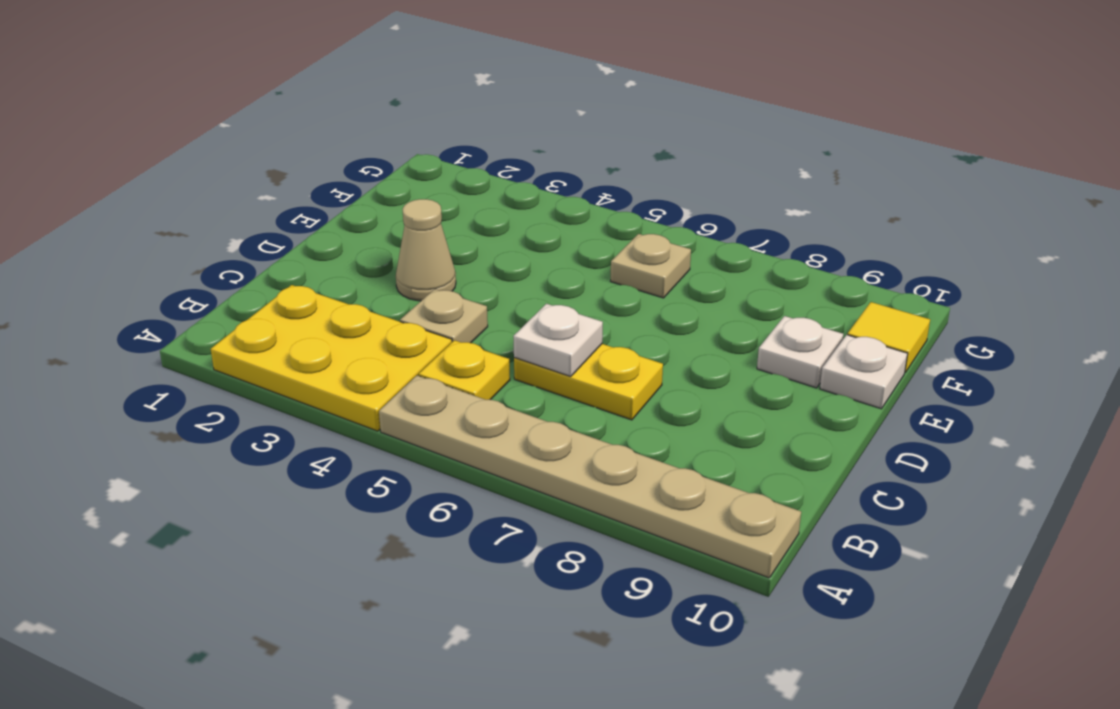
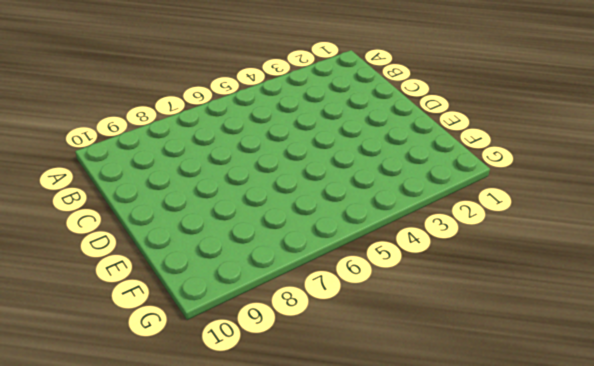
none -> yellow plate A2:B4 level 1
none -> tan plate A5:A10 level 1

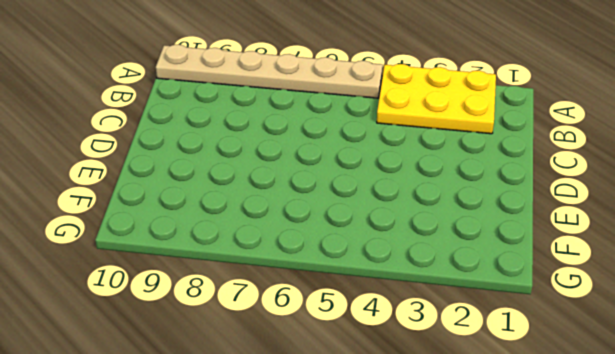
none -> yellow plate B5 level 1
none -> tan plate C4 level 1

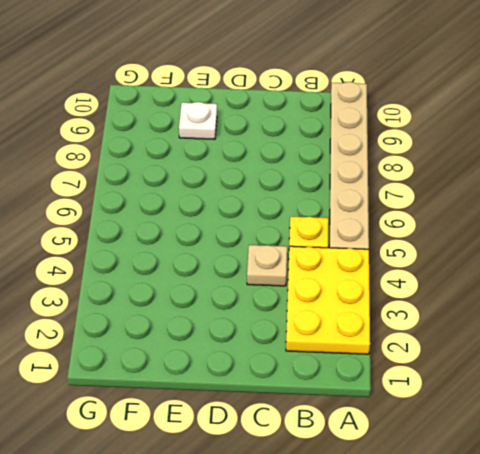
none -> yellow plate C6:C7 level 1
none -> tan cone D3 level 1

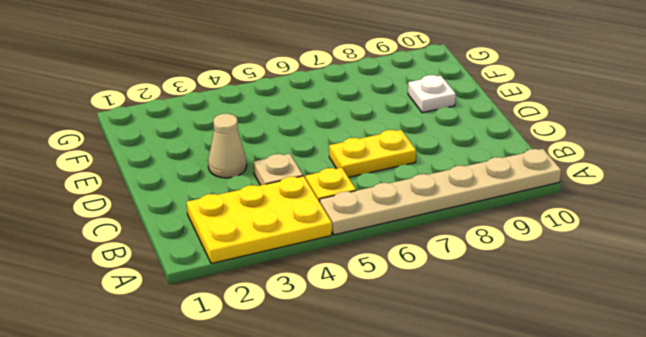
none -> white plate E10 level 1
none -> tan plate F6 level 1

